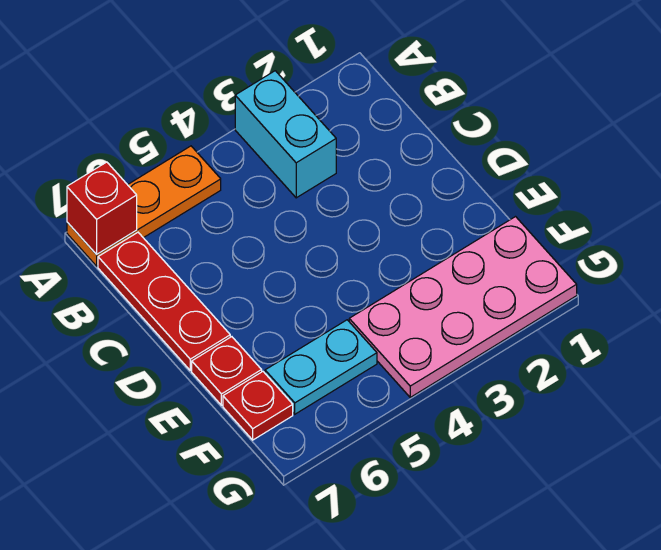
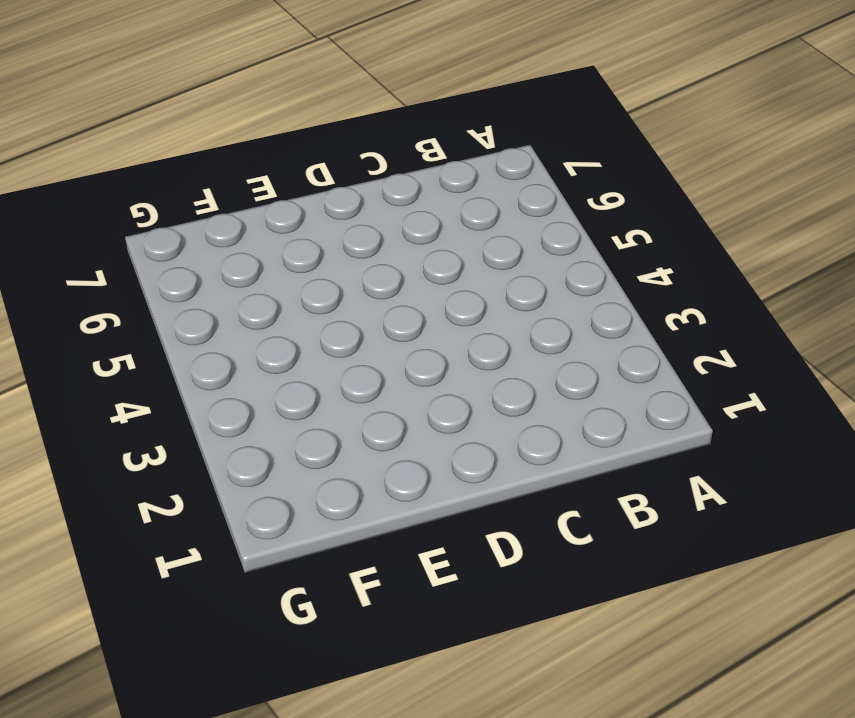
none -> cyan brick A3:B3 level 1
none -> orange plate A5:A7 level 1

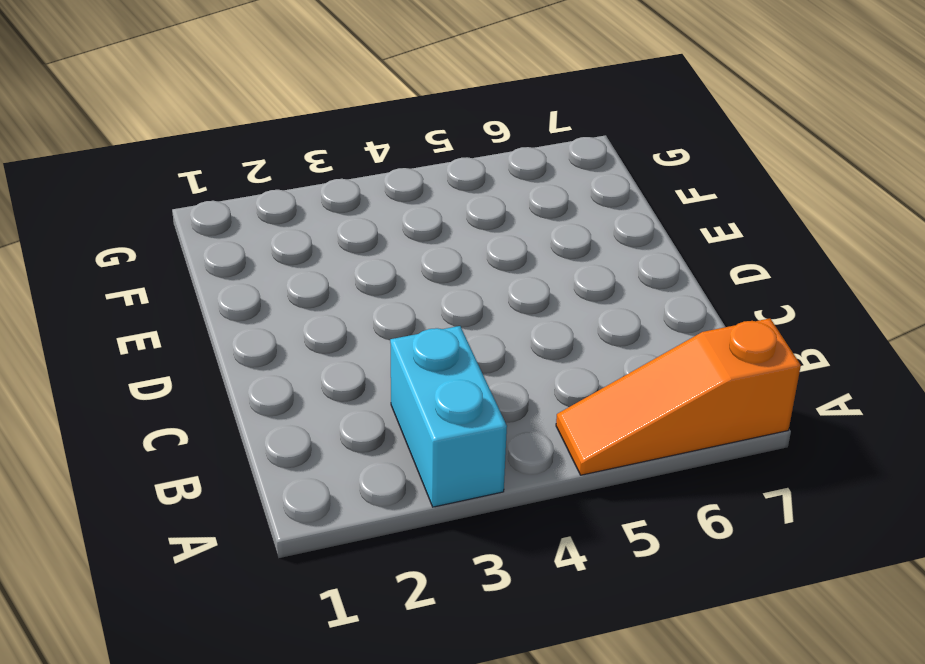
orange slope A5:A7 level 1 top 7 -> orange plate A5:A7 level 1
none -> red plate B7:D7 level 1
none -> red plate E7 level 1

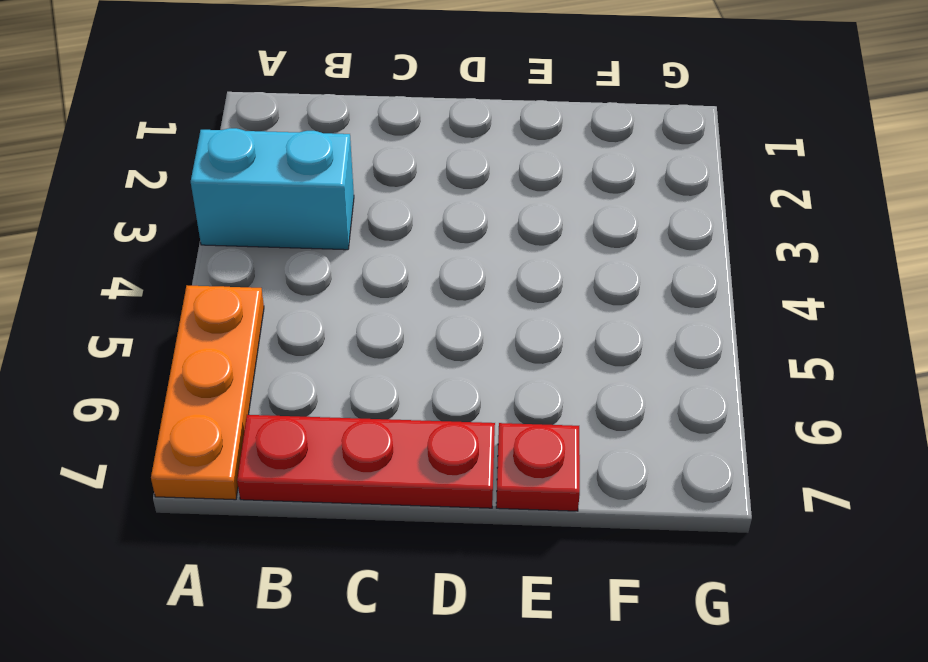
none -> pink plate F1:G4 level 1
none -> cyan plate F5:F6 level 1

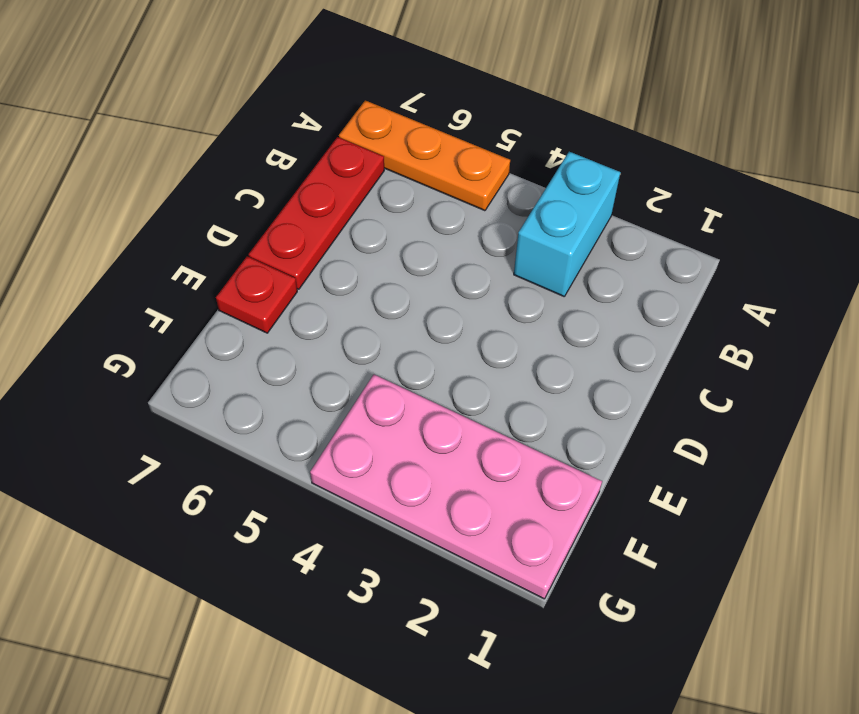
none -> cyan plate F5:F6 level 1
none -> red plate F7 level 1

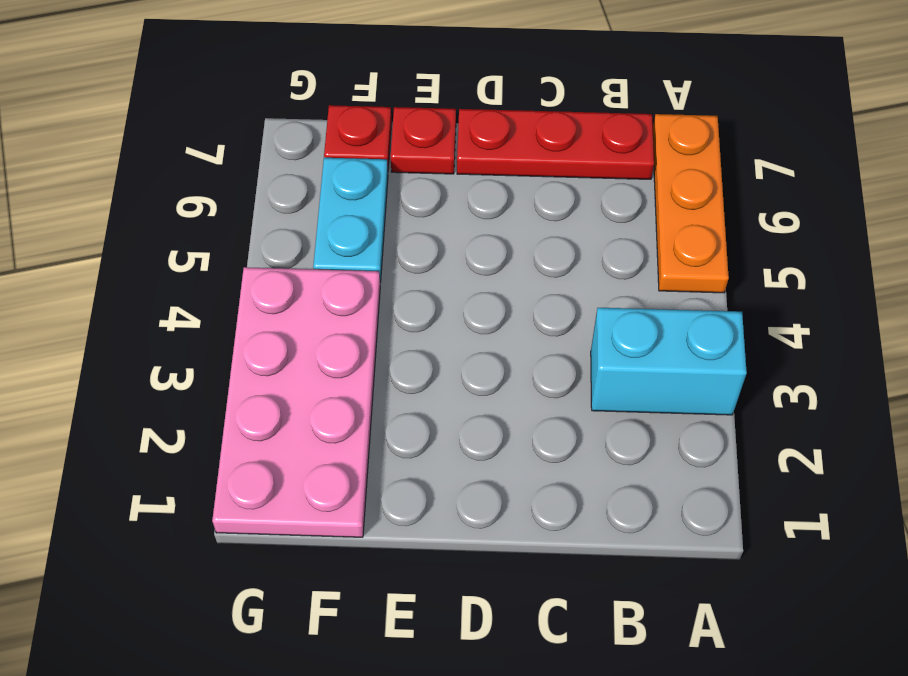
none -> red brick A7 level 2

